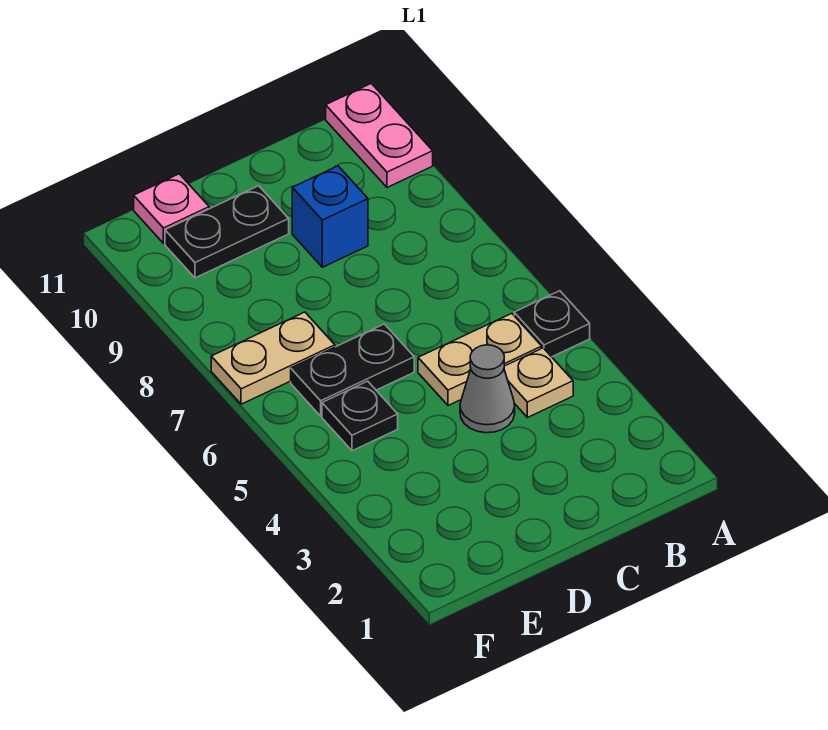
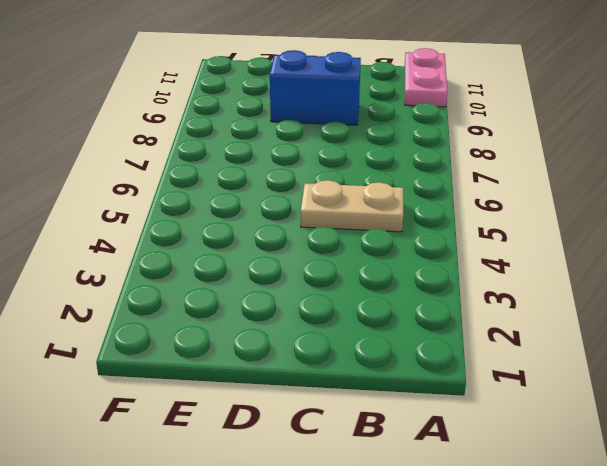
blue brick C9:D9 level 1 -> blue brick C9 level 1
none -> black plate A5 level 1
none -> tan plate B4 level 1

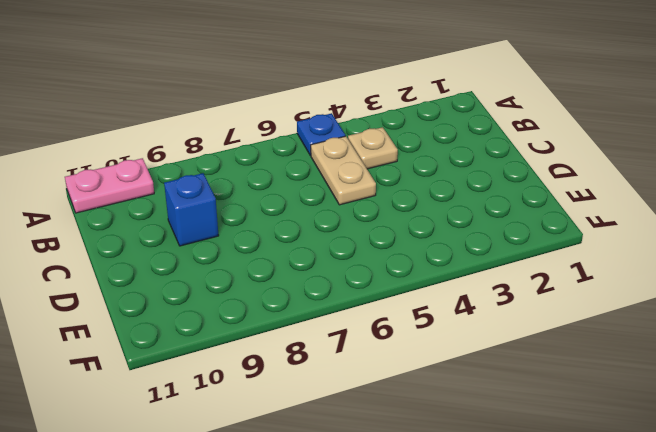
blue plate A5 level 1 -> black plate A5 level 1
none -> grey cone C4 level 1
none -> black plate D6:E6 level 1

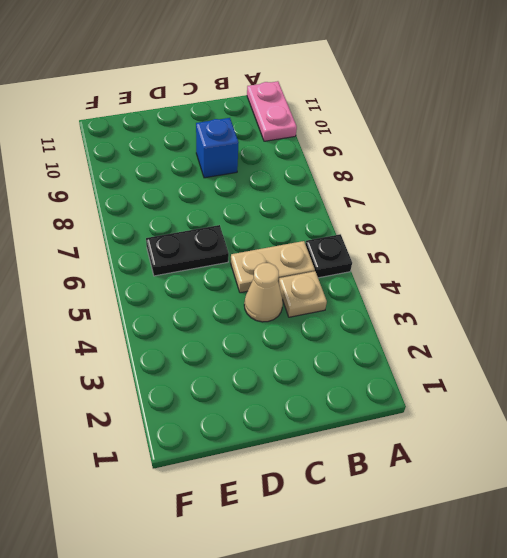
tan cone C4 level 1 -> grey cone C4 level 1
none -> black plate D10:E10 level 1
none -> black plate E5 level 1

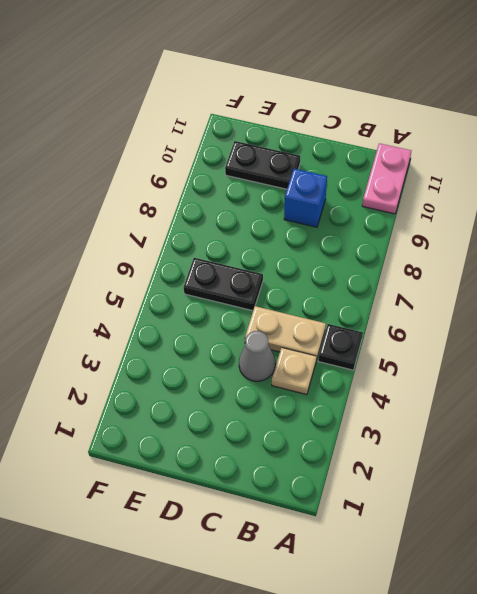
none -> black plate E5 level 1
none -> tan plate E7:F7 level 1

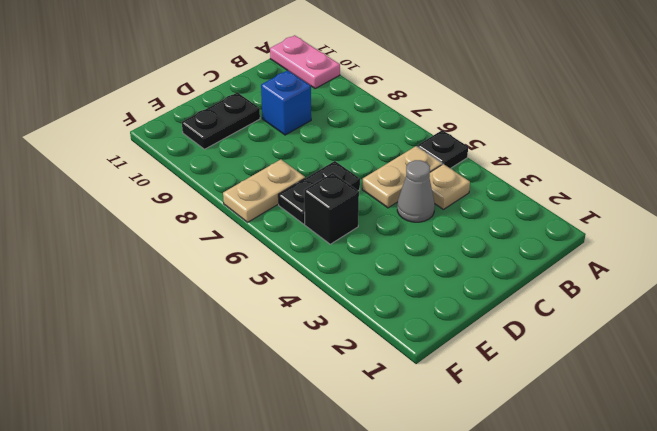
black brick E5 level 1 -> black plate E5 level 1
none -> pink plate E11 level 1

